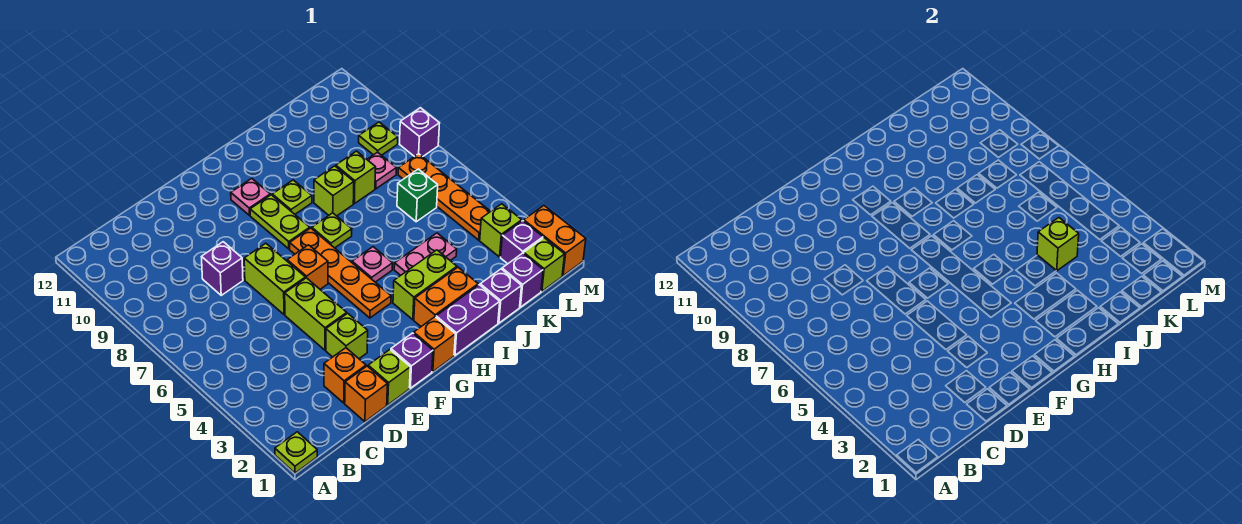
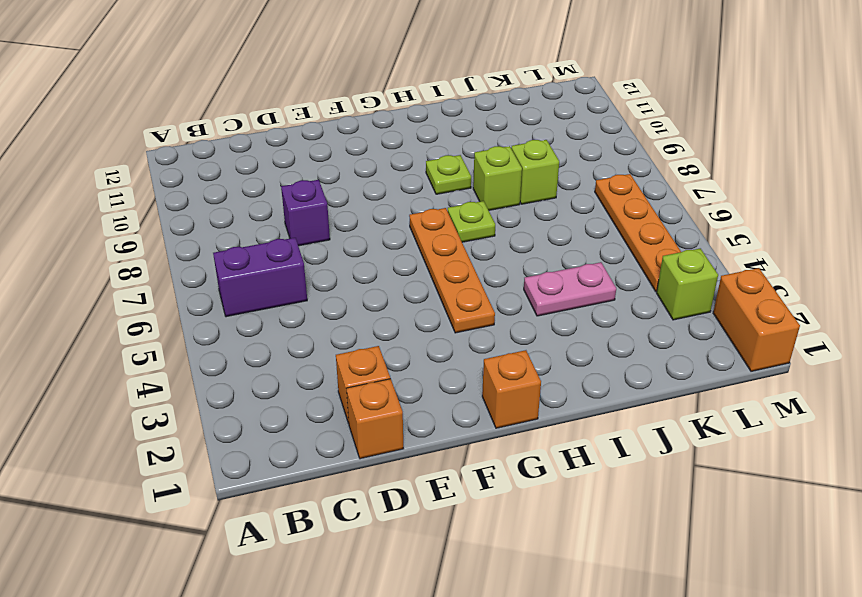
purple brick B6:C6 level 1 -> purple brick H1:I1 level 1
none -> lime plate A1 level 1
none -> lime brick E1 level 1
none -> lime brick E3 level 1
none -> lime brick E4:E5 level 1

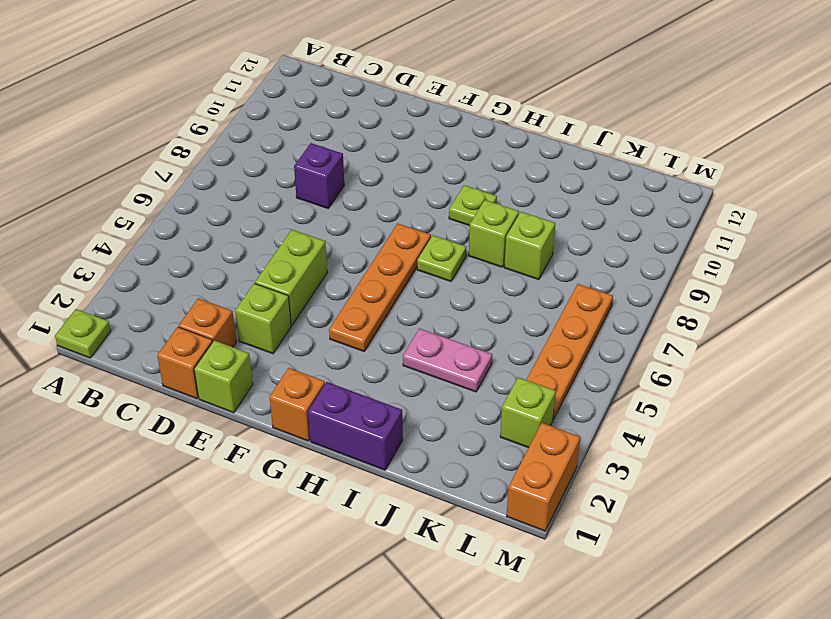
none -> lime brick E6:E7 level 1
none -> purple brick F1 level 1
none -> orange brick F6 level 1
none -> lime plate G8:G9 level 1

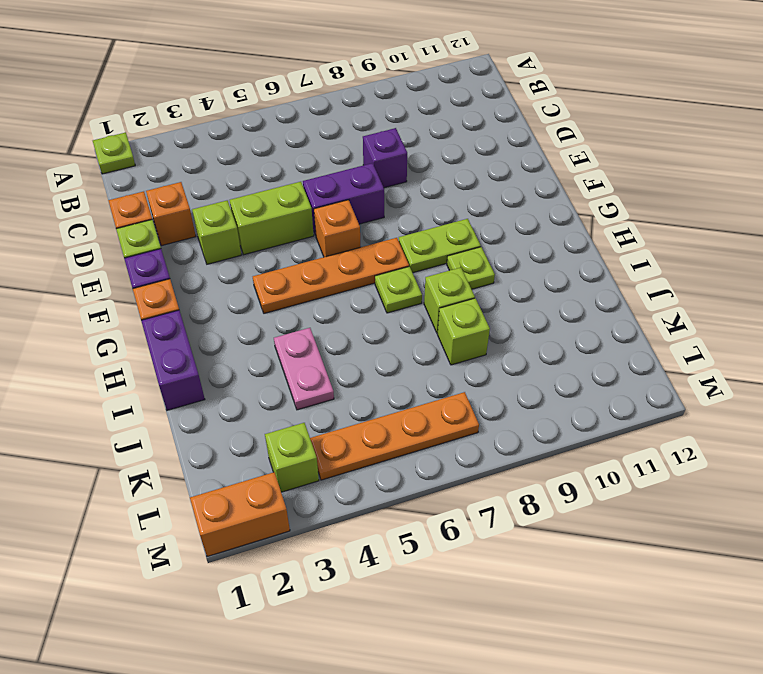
purple brick E6:E7 level 1 -> lime brick E6:E7 level 1
none -> pink plate G10 level 1
none -> orange brick H2:I2 level 1
none -> lime brick H3:I3 level 1
none -> pink plate H5 level 1

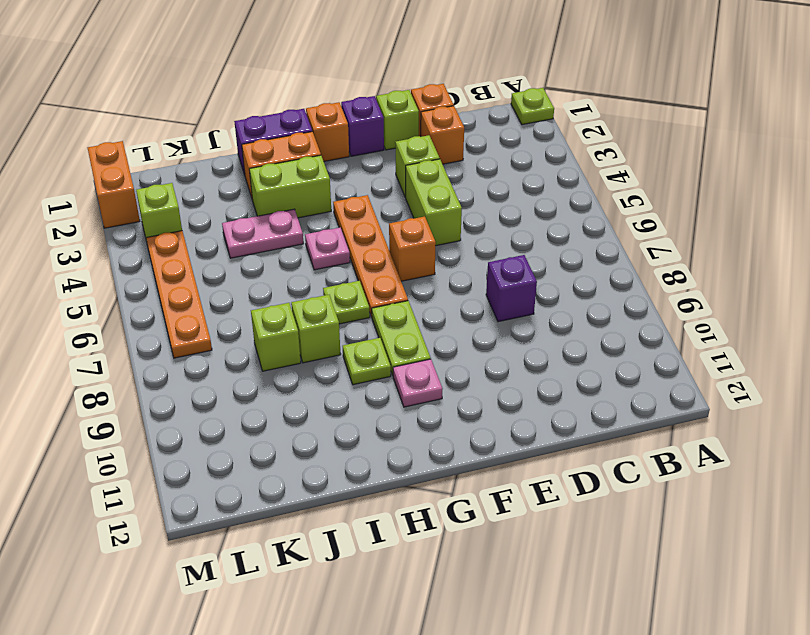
none -> lime brick E6:E7 level 1
none -> purple brick J1 level 1
none -> purple brick K1 level 1
none -> green brick K6 level 1

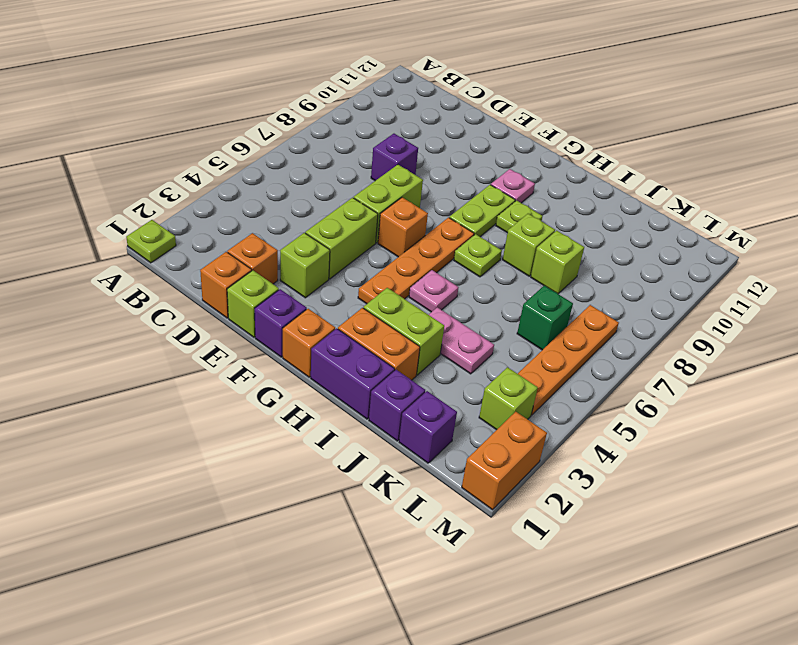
none -> pink plate K8 level 1
none -> lime brick L1 level 1
none -> purple brick L2 level 1
none -> lime plate L9 level 1

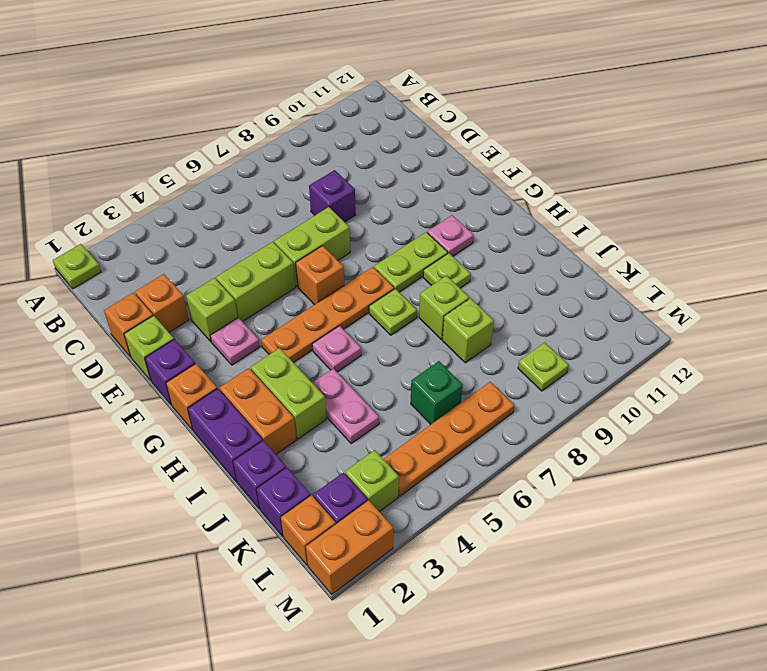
pink plate F3 level 1 -> pink plate K8 level 1
orange brick L1 level 1 -> lime brick L1 level 1
none -> purple brick M8 level 1
none -> lime brick J4 level 2

